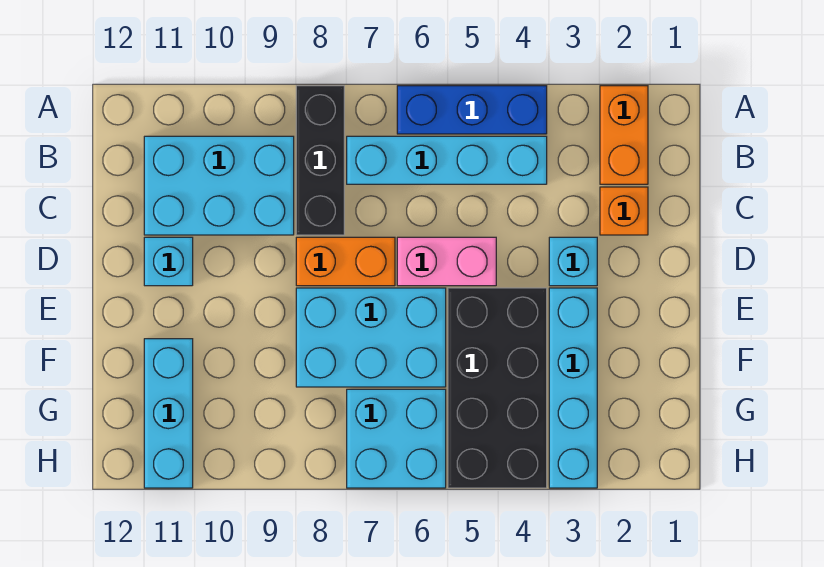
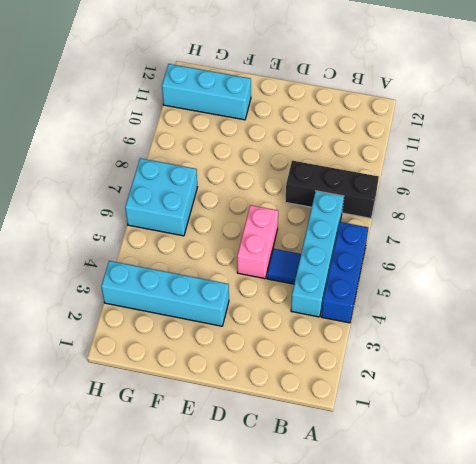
blue tile C5 level 1 -> none
none -> orange brick A2:B2 level 1
none -> cyan brick B9:C11 level 1
none -> orange brick C2 level 1

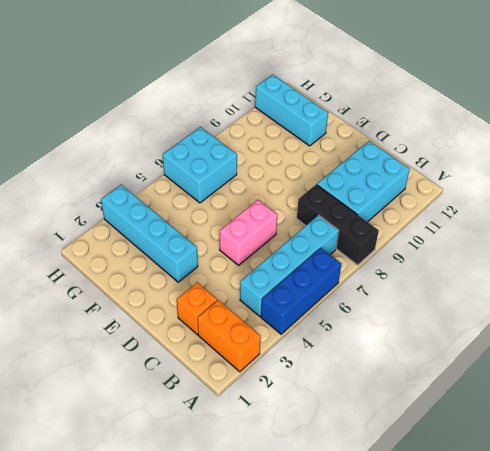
none -> cyan brick D3 level 1
none -> orange brick D7:D8 level 1
none -> cyan brick D11 level 1

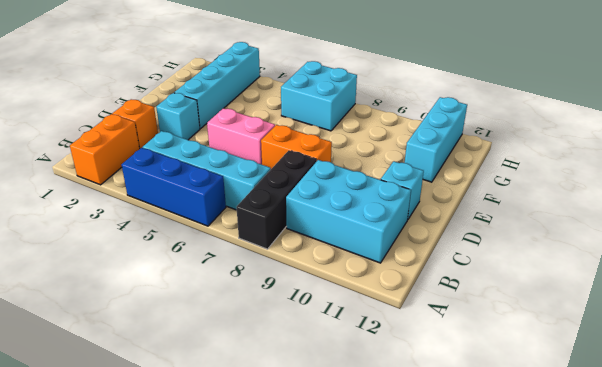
none -> black brick E4:H5 level 1
none -> cyan brick E6:F8 level 1

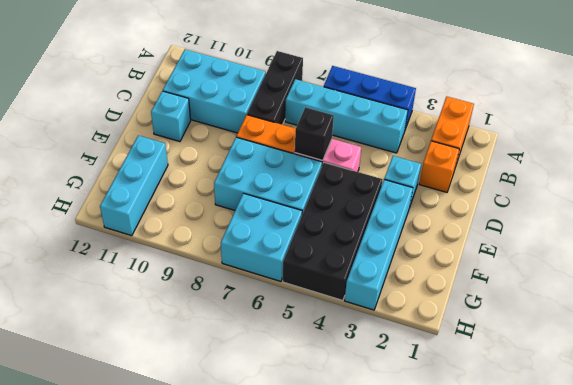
black brick D6 level 2 -> none

